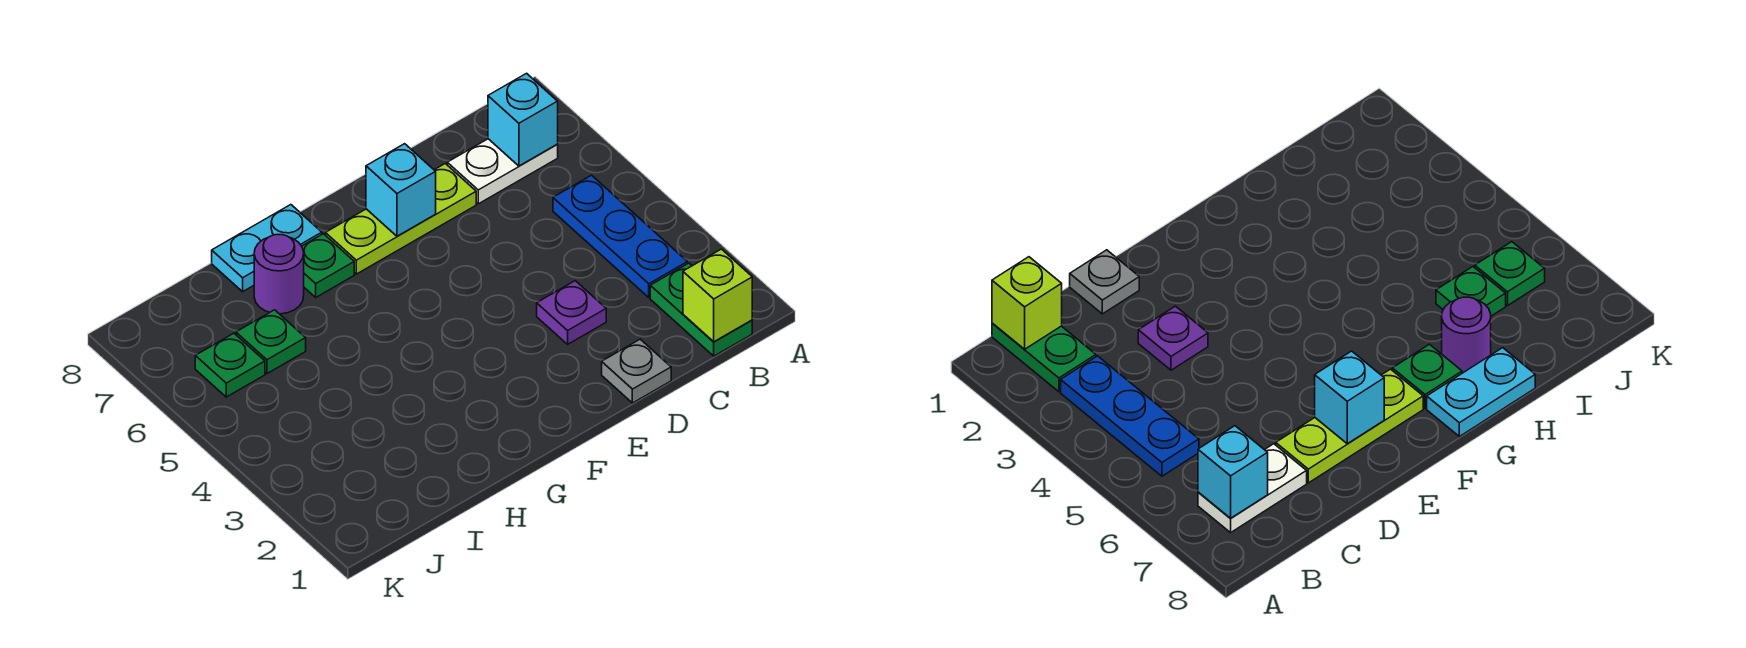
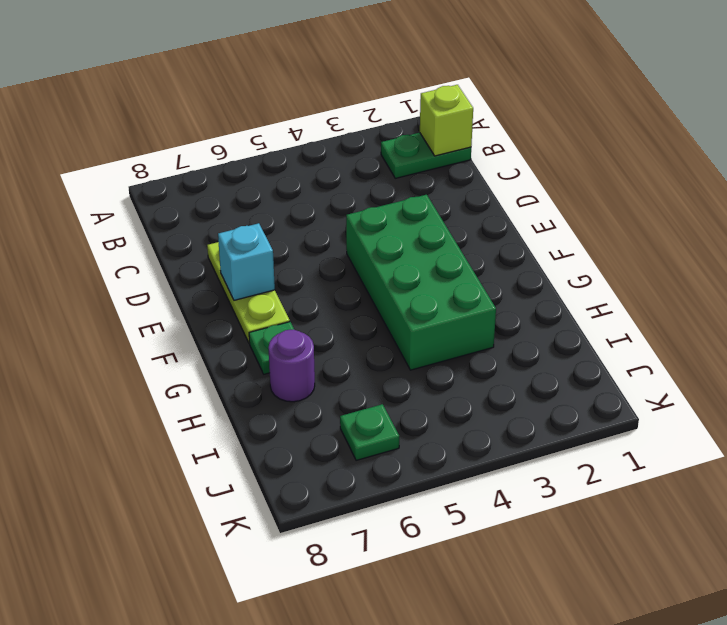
green brick E3:H4 level 1 -> none
none -> blue plate B3:B5 level 1
none -> white plate B7:C7 level 1
none -> grey plate D1 level 1

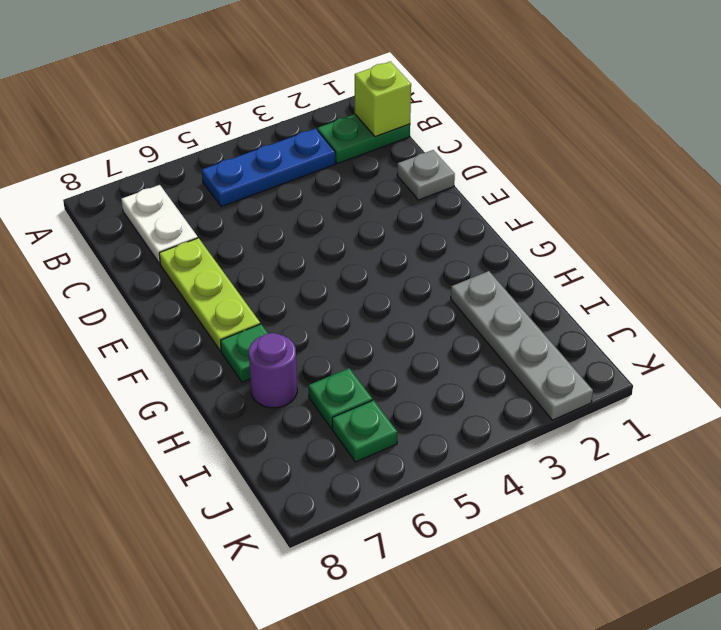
grey plate H2:K2 level 1 -> none
none -> purple plate D3 level 1
none -> cyan plate G8:H8 level 1
none -> cyan brick B7 level 2

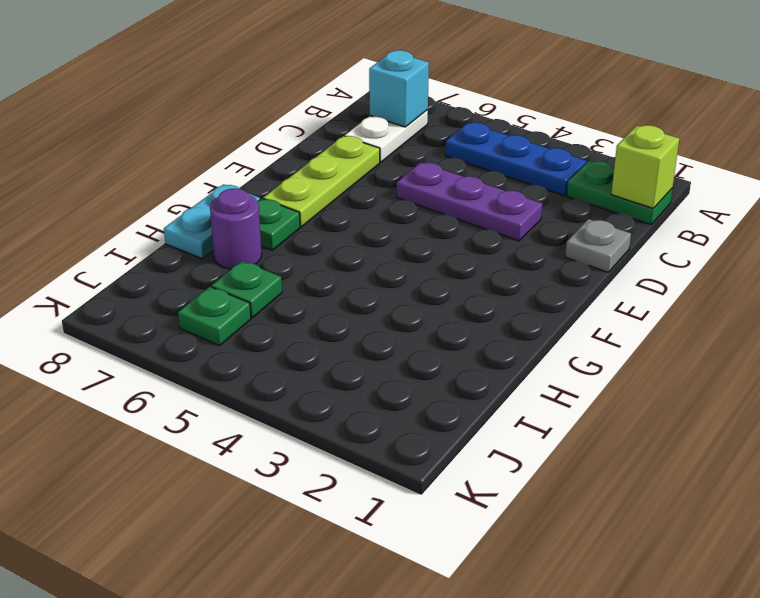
purple plate D3:D5 level 1 -> purple plate D3 level 1
none -> cyan brick E7 level 2

